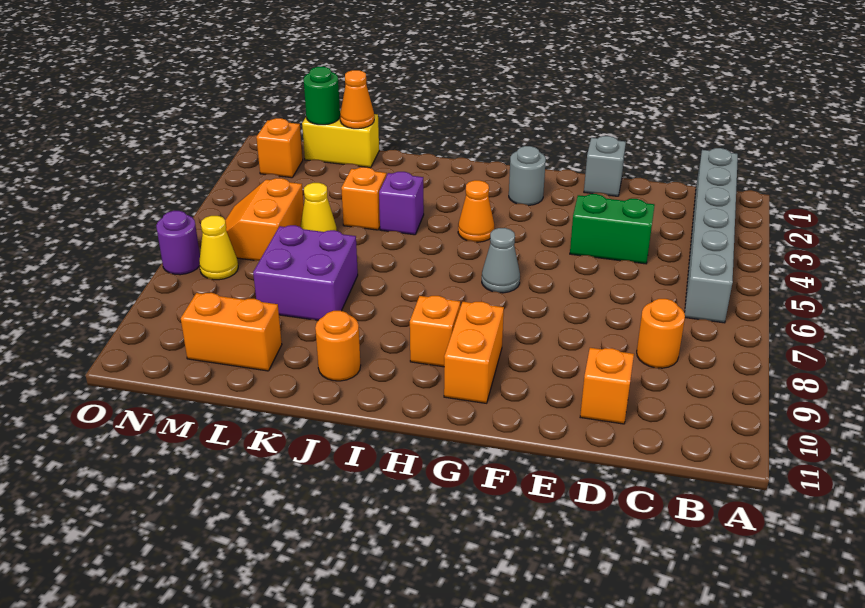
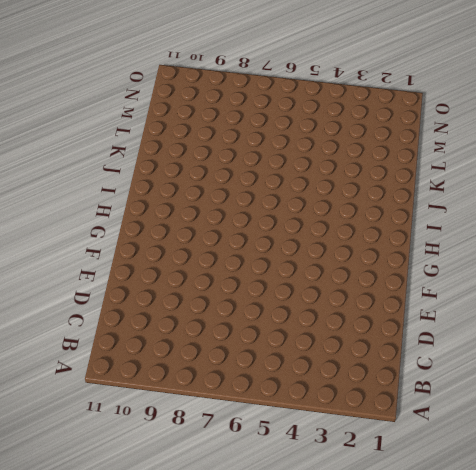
none -> grey brick B1:B6 level 1
none -> orange round brick C8 level 1
none -> green brick D4:E4 level 1

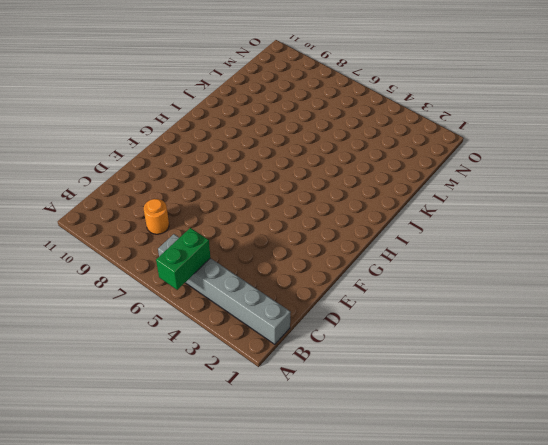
green brick A5:B5 level 2 -> green brick D4:E4 level 1
none -> orange brick D10 level 1
none -> grey brick E1 level 1
none -> grey round brick G2 level 1

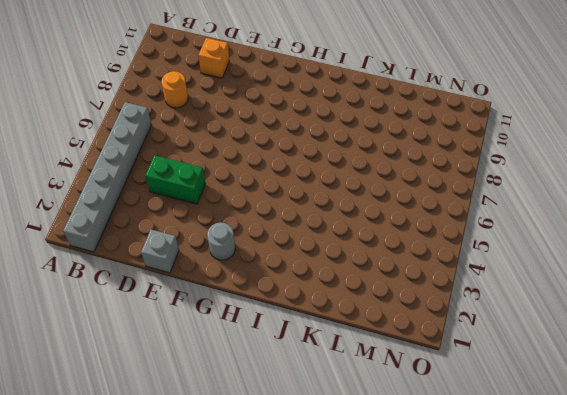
none -> grey cone G6 level 1
none -> orange brick G9:G10 level 1
none -> orange cone H4 level 1

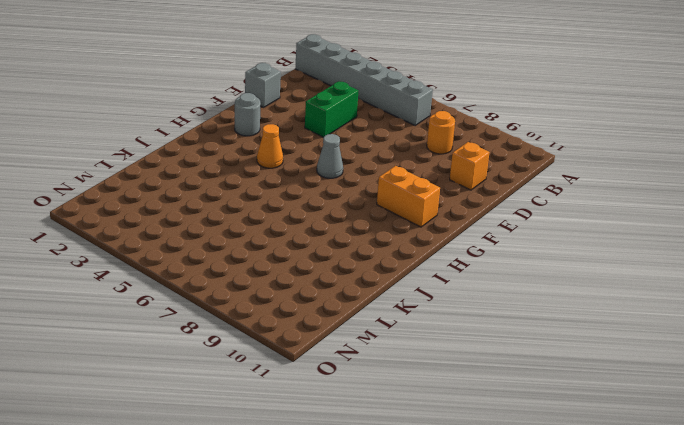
none -> orange brick H9 level 1
none -> purple brick J4 level 1
none -> orange round brick J10 level 1

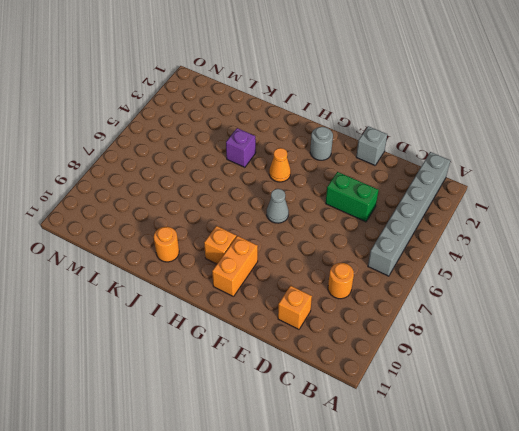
none -> orange brick K4 level 1
none -> purple brick K7:L8 level 1
none -> yellow brick L1:M1 level 1

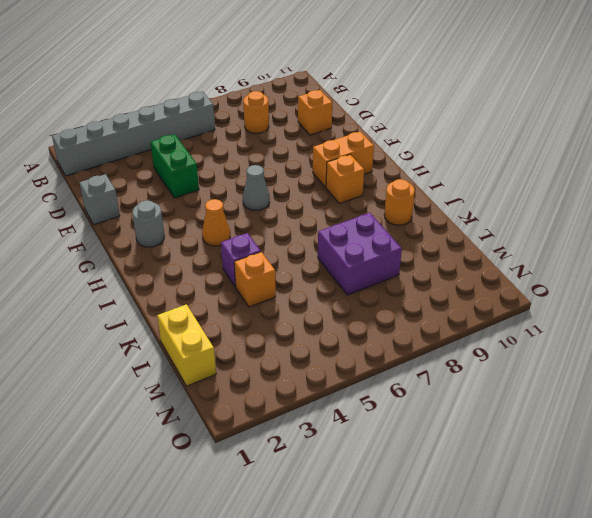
none -> yellow cone L5 level 1
none -> orange brick L10:M10 level 1
none -> orange slope M5:N6 level 1 top M

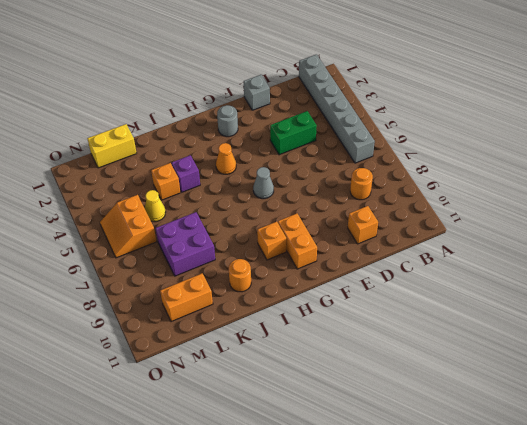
none -> orange brick N2 level 1
none -> yellow cone N7 level 1
none -> purple round brick O7 level 1

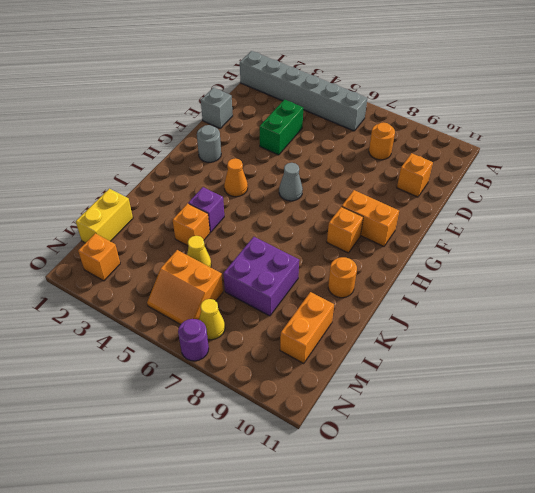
none -> orange cone L1 level 2
none -> green round brick M1 level 2

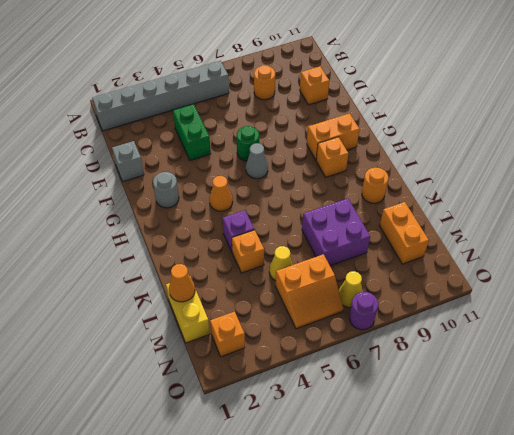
green round brick F6 level 1 -> green round brick M1 level 2

